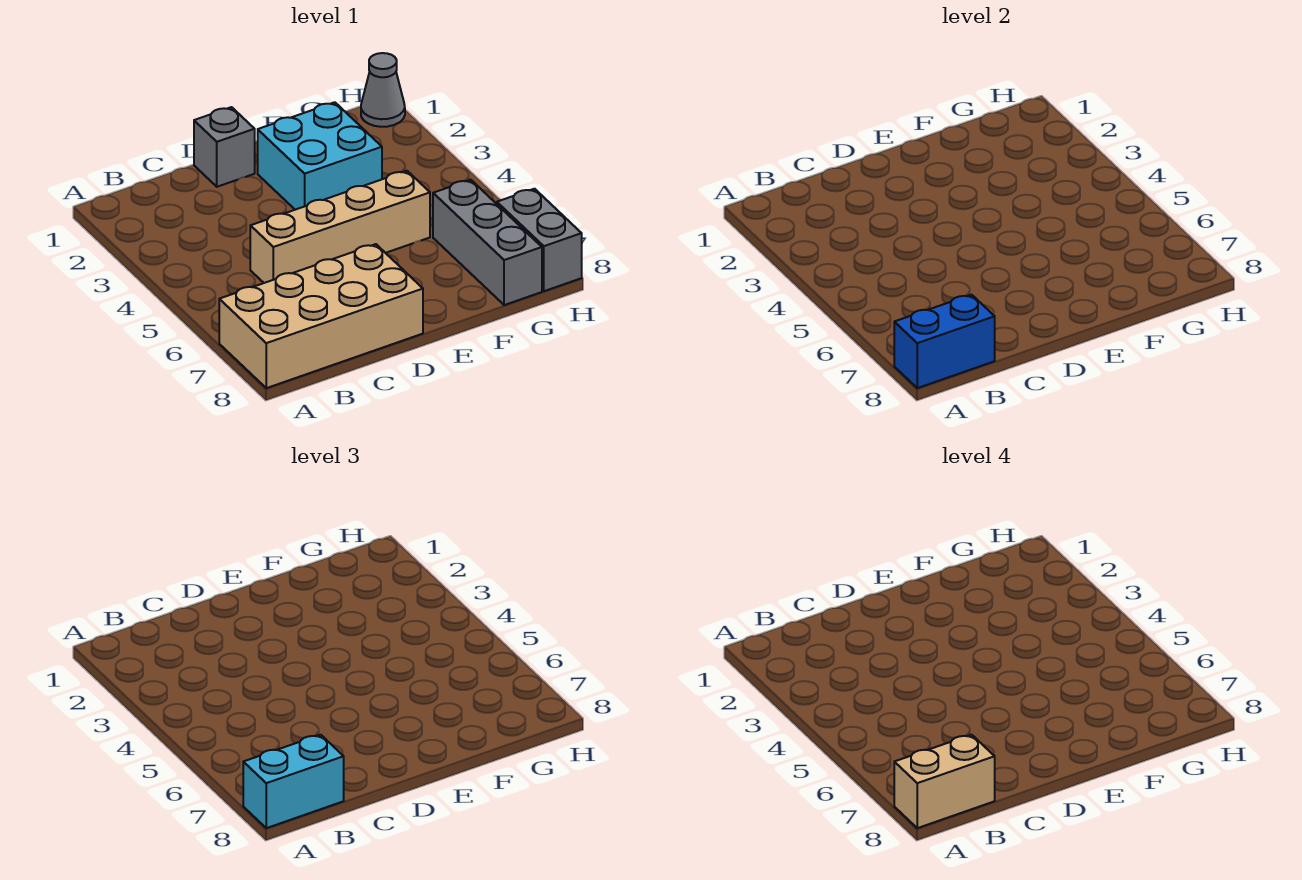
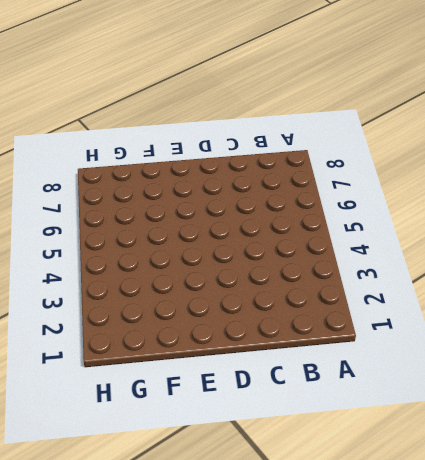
none -> tan brick A7:D8 level 1
none -> tan brick C5:F5 level 1

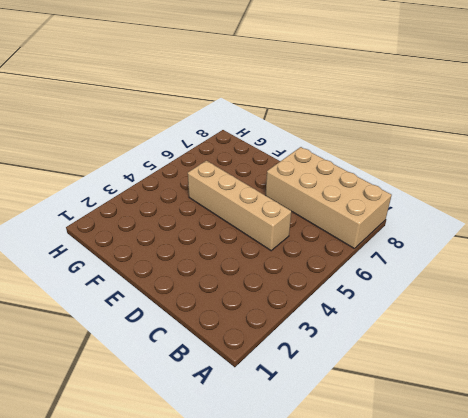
none -> grey brick D1 level 1
none -> cyan brick E2:F3 level 1

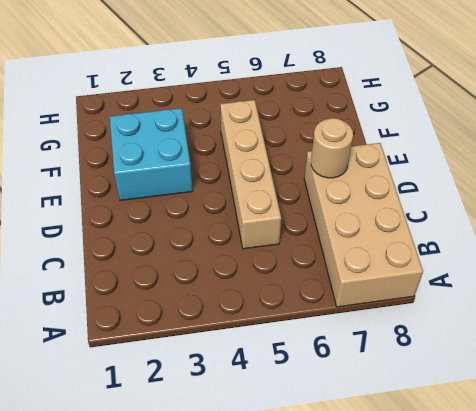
tan round brick D7 level 2 -> none
none -> grey brick D1 level 1
none -> grey brick G6:G8 level 1

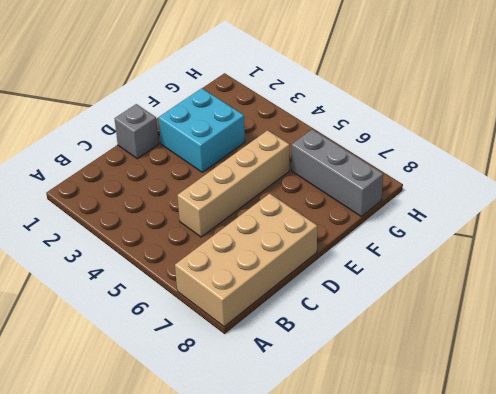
none -> grey cone H1 level 1
none -> grey brick H7:H8 level 1

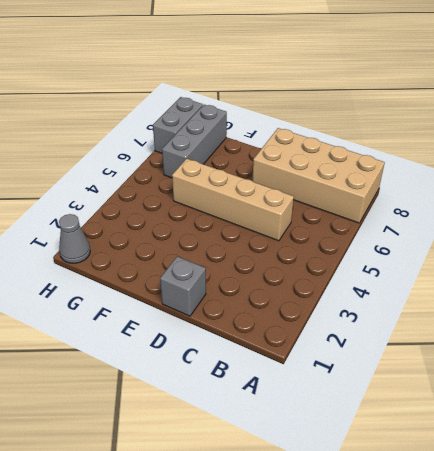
none -> cyan brick E2:F3 level 1
none -> blue brick A8:B8 level 2

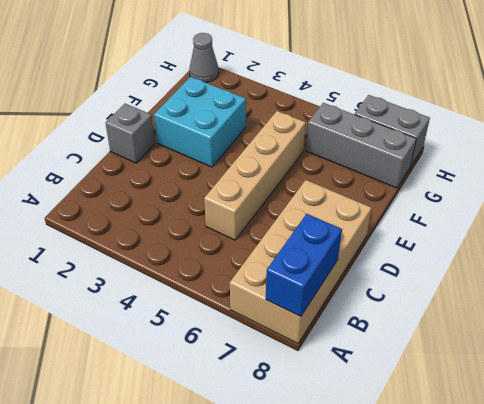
none -> cyan brick A8:B8 level 3
none -> tan brick A8:B8 level 4

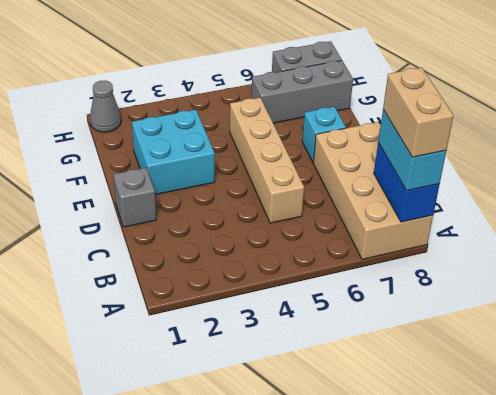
cyan brick E7 level 1 -> none

